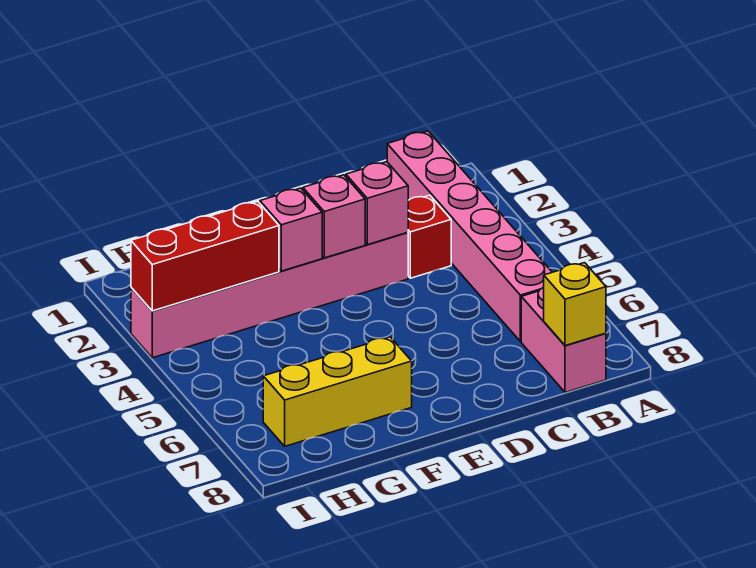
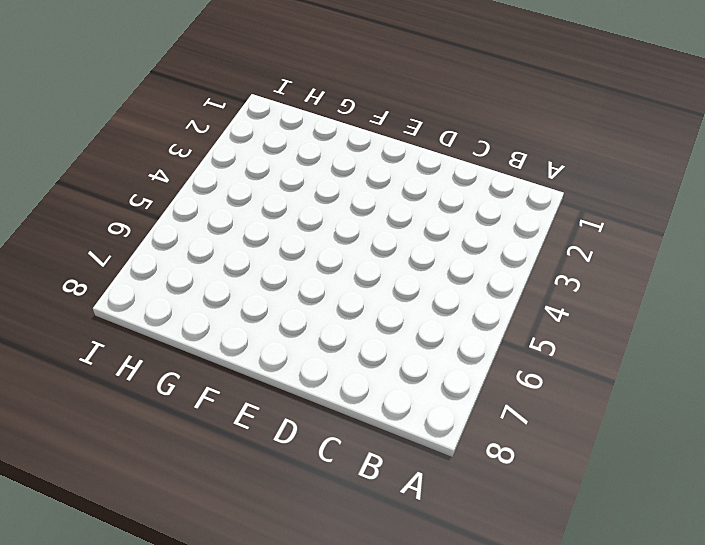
none -> pink brick B1:B6 level 1
none -> pink brick B7:B8 level 1

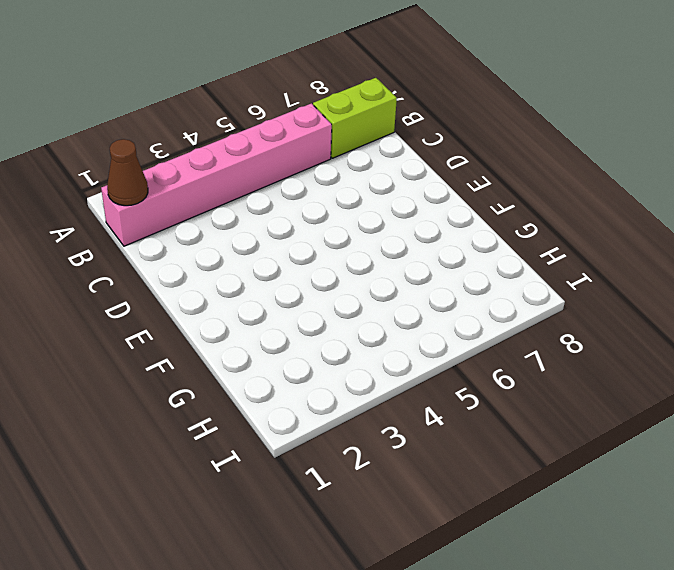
brown cone B1 level 2 -> none
lime brick B7:B8 level 1 -> pink brick B7:B8 level 1
none -> red brick C3 level 1
none -> pink brick D3:I3 level 1

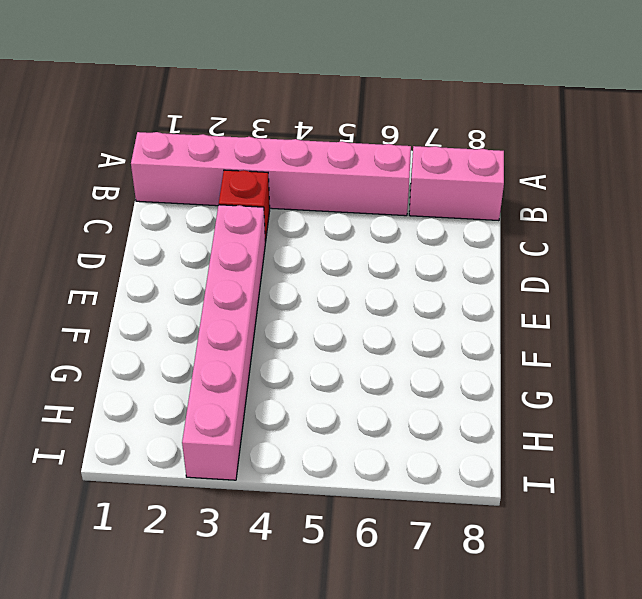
none -> yellow brick F7:H7 level 1
none -> yellow brick B8 level 2

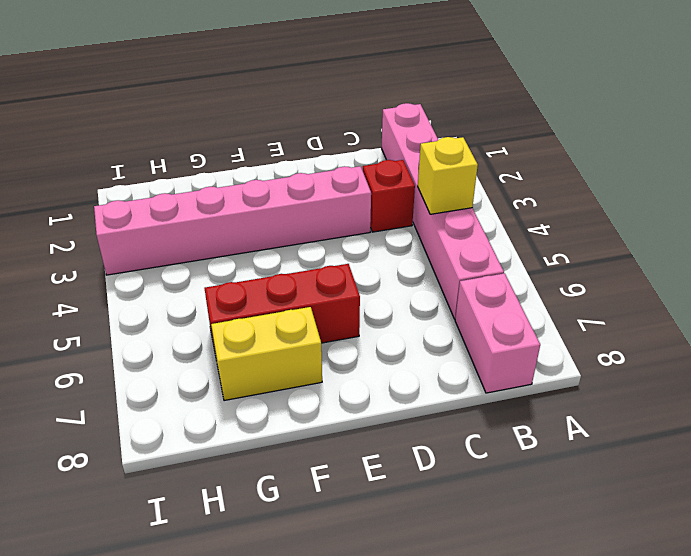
yellow brick B4 level 2 -> yellow brick B8 level 2
red brick E6:G6 level 1 -> red brick G3:I3 level 2
yellow brick F7:G7 level 1 -> yellow brick F7:H7 level 1
none -> pink brick D3 level 2
none -> pink brick E3 level 2

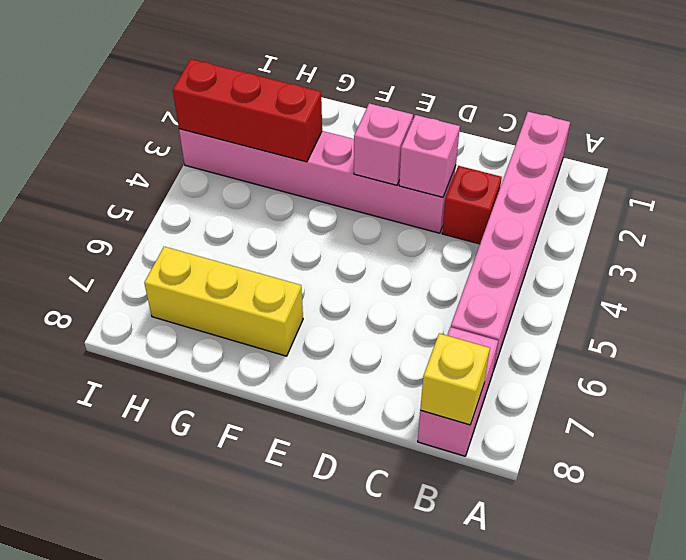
none -> pink brick F3 level 2

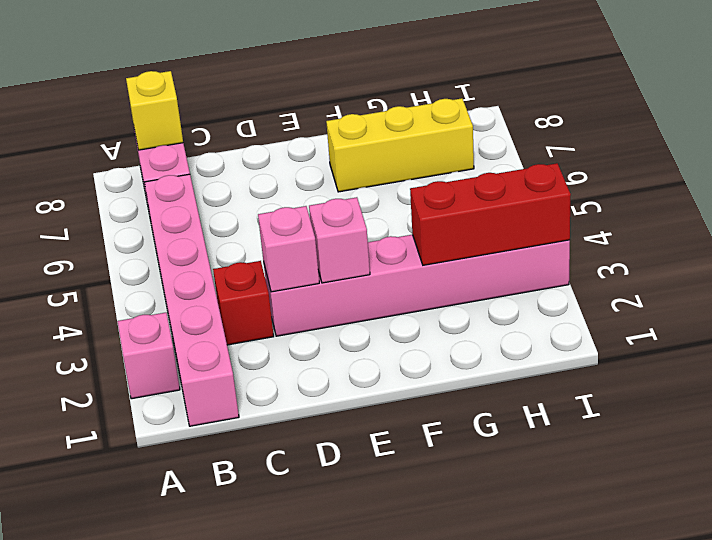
pink brick A2 level 1 -> pink brick F3 level 2

